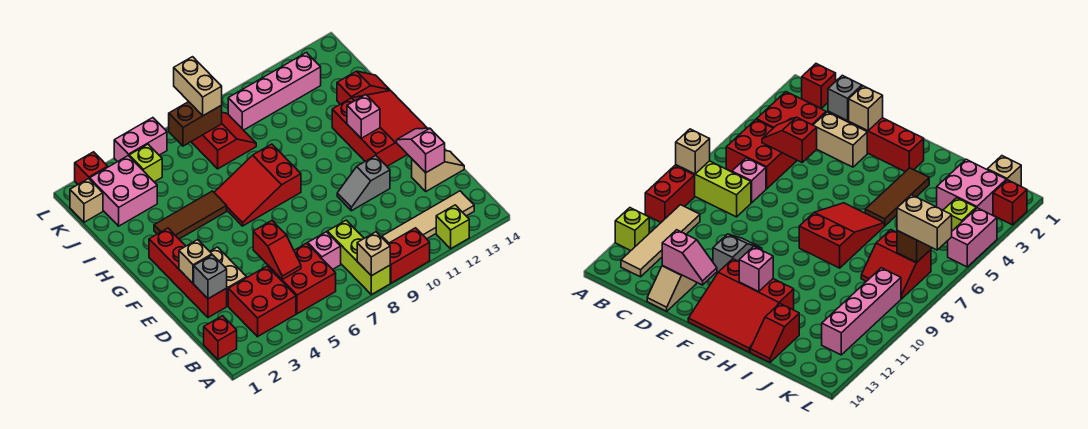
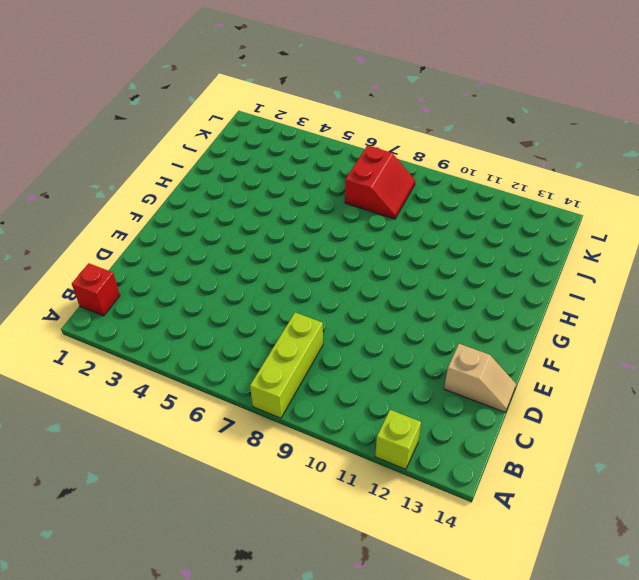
none -> red brick A9:A10 level 1
none -> red brick B3:C4 level 1
none -> red brick B5:C6 level 1
none -> tan tile B10:B13 level 1

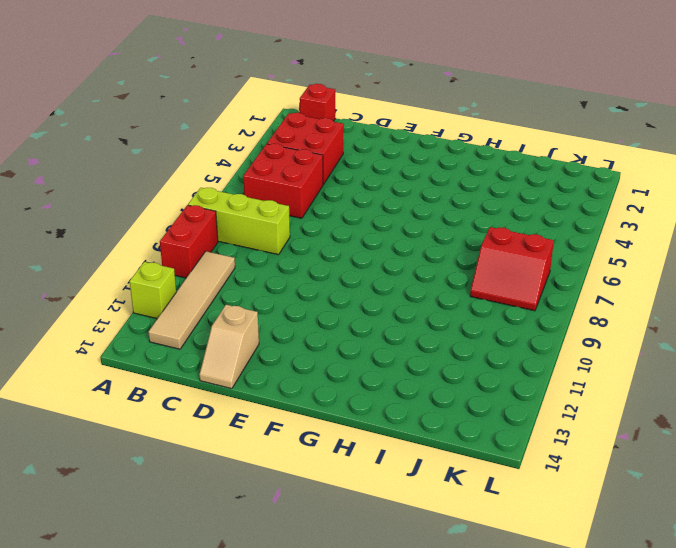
none -> pink brick C7 level 1
none -> red brick D2:G2 level 1
none -> tan brick D3:E3 level 1
none -> grey slope E10:E11 level 1 top 11

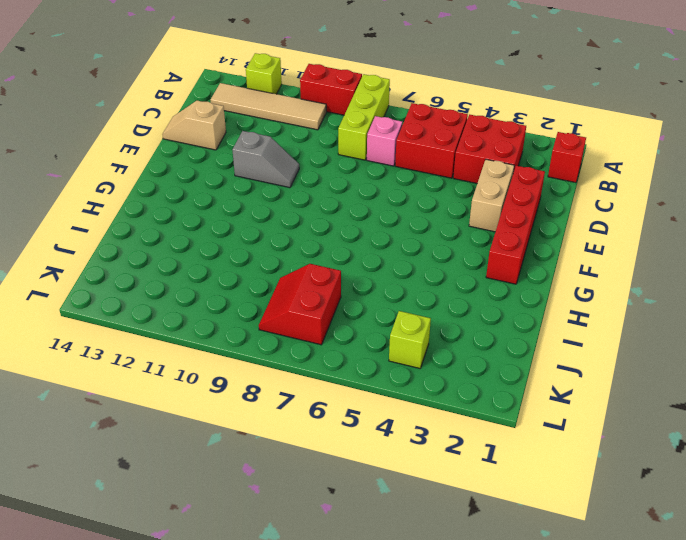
none -> red slope F12:H14 level 1 top 12
none -> red slope G6:H8 level 1 top 8
none -> brown tile H3:H5 level 1
none -> red slope I13:I14 level 1 top 13

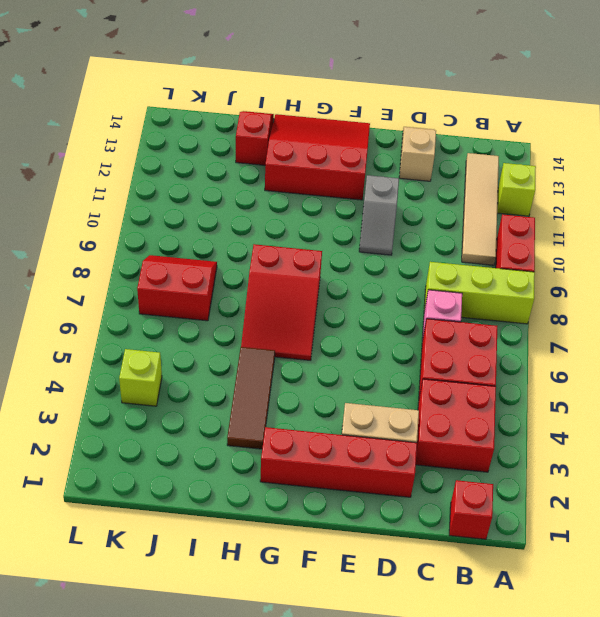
none -> pink brick J2:K3 level 1
none -> tan brick K1 level 1
none -> pink brick K9:K12 level 1
none -> red brick L2 level 1

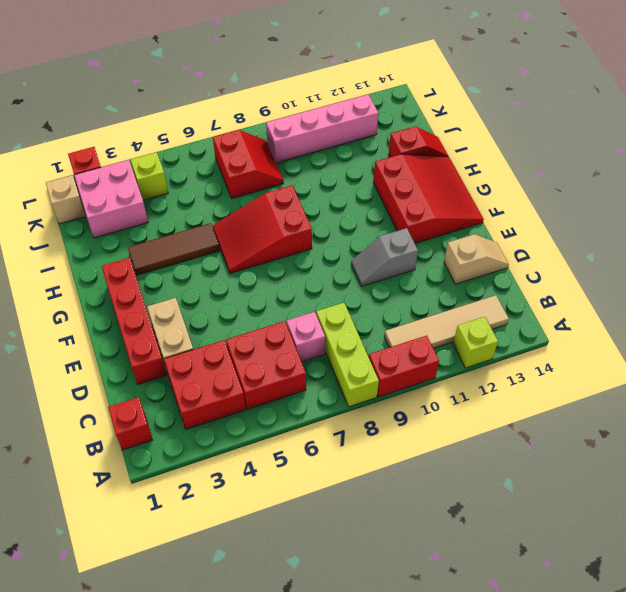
none -> pink brick L4:L5 level 1
none -> tan brick A8 level 2
none -> red slope C5:D5 level 2 top D
none -> grey brick D2 level 2

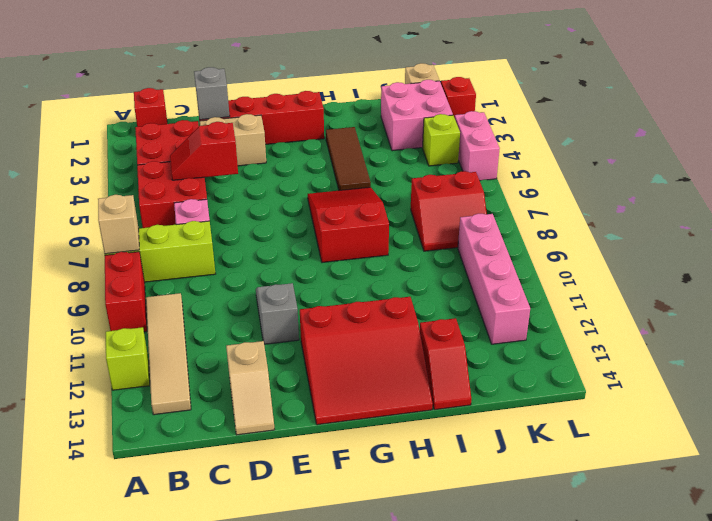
none -> pink slope D13:E13 level 2 top D
none -> tan brick E2 level 2
none -> pink brick G12 level 2
none -> brown brick K6:K7 level 2

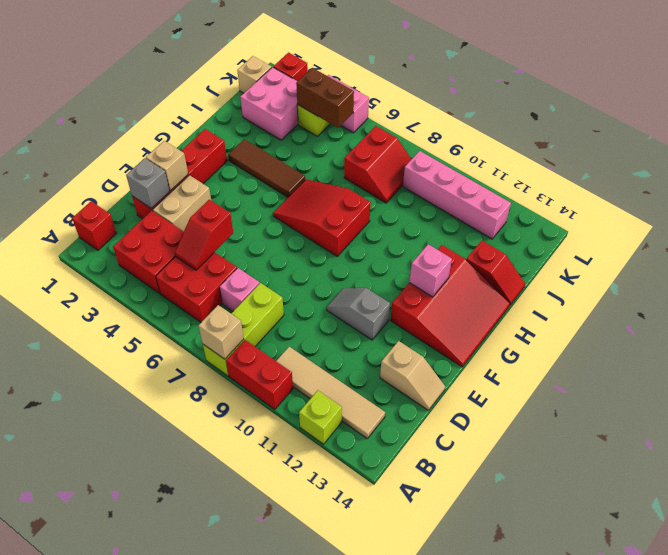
brown brick K4:K5 level 2 -> brown brick K6:K7 level 2
none -> pink slope D13:E13 level 2 top D
none -> tan brick K7:L7 level 3

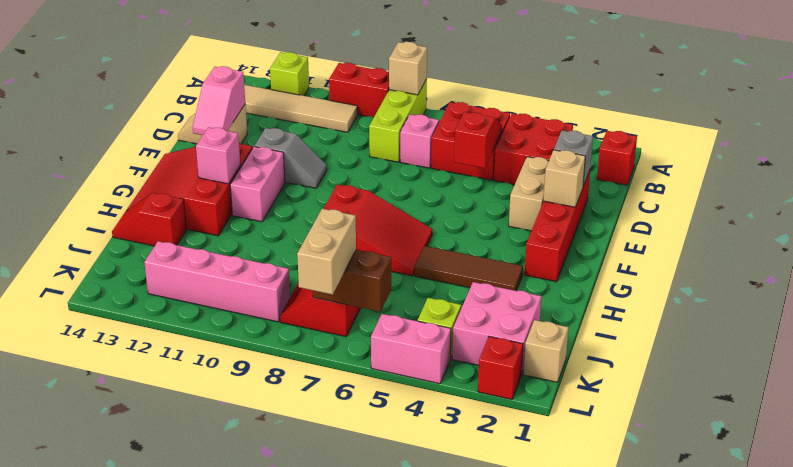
pink brick F11:G11 level 1 -> none

